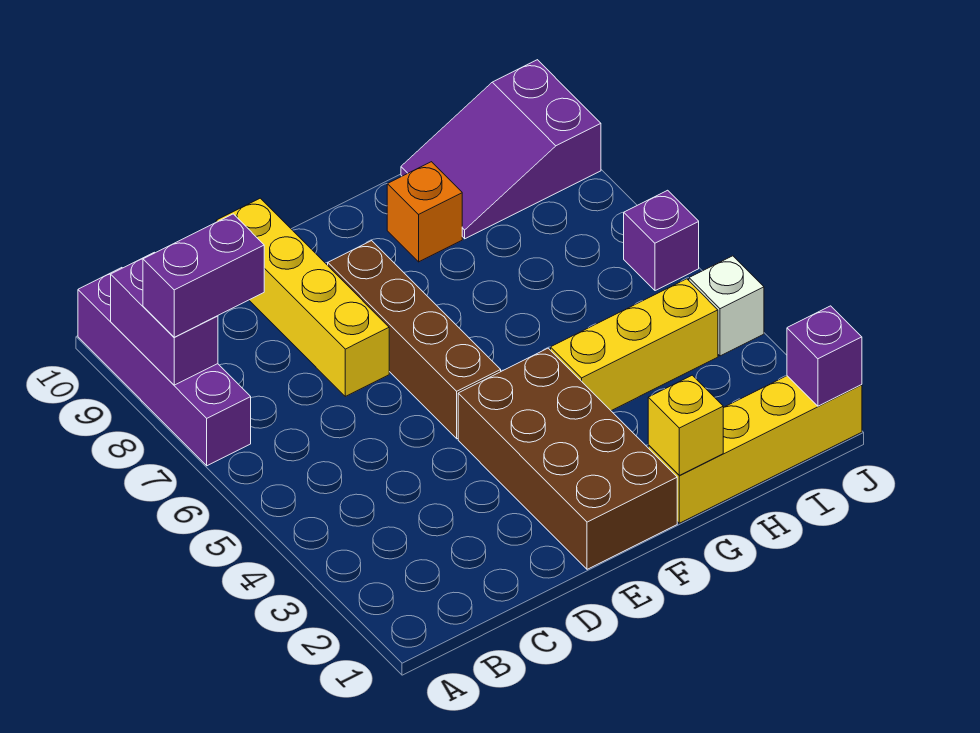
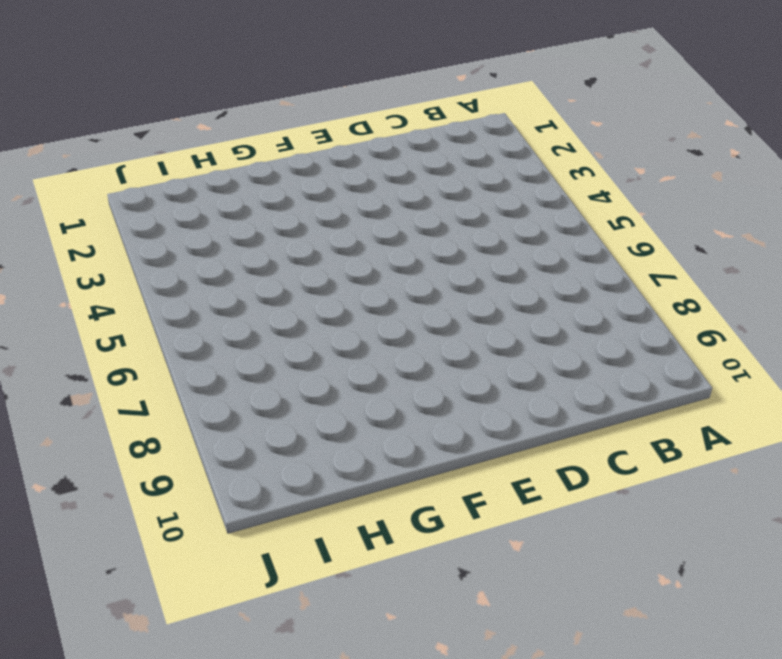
none -> purple brick A7:A10 level 1
none -> yellow brick D7:D10 level 1
none -> brown brick E1:F4 level 1

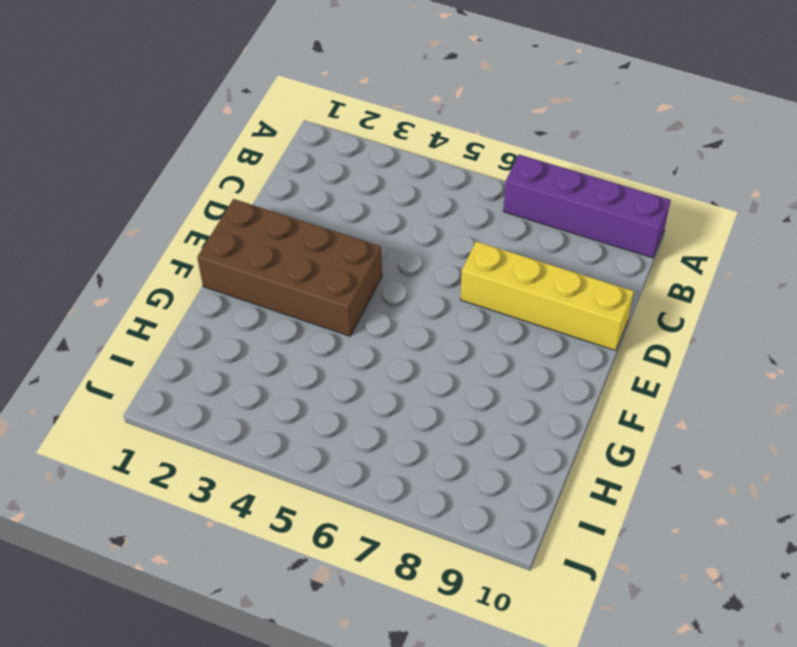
none -> brown brick E5:E8 level 1
none -> yellow brick G1:J1 level 1
none -> yellow brick G4:I4 level 1

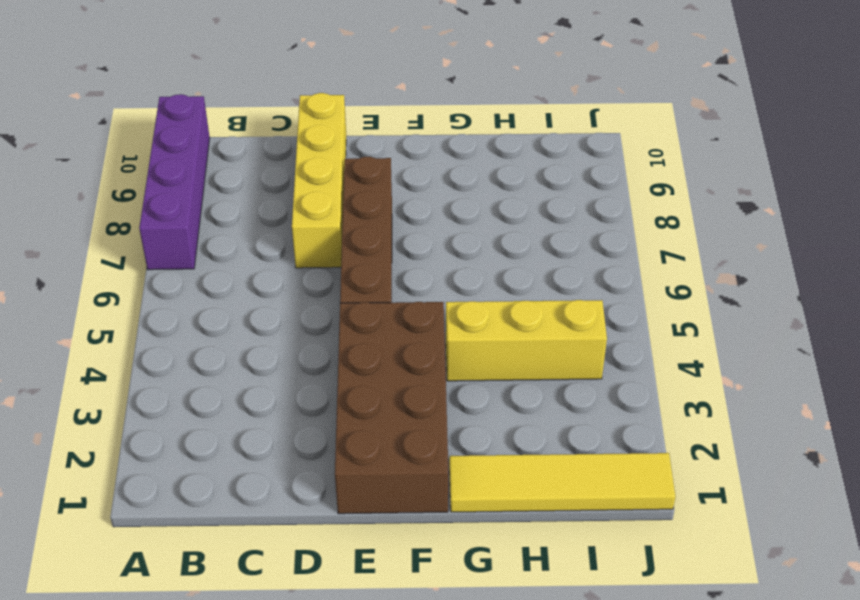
yellow tile G1:J1 level 1 -> yellow brick G1:J1 level 1
none -> orange brick G9 level 1
none -> purple slope H9:J10 level 1 top J
none -> white brick J4 level 1

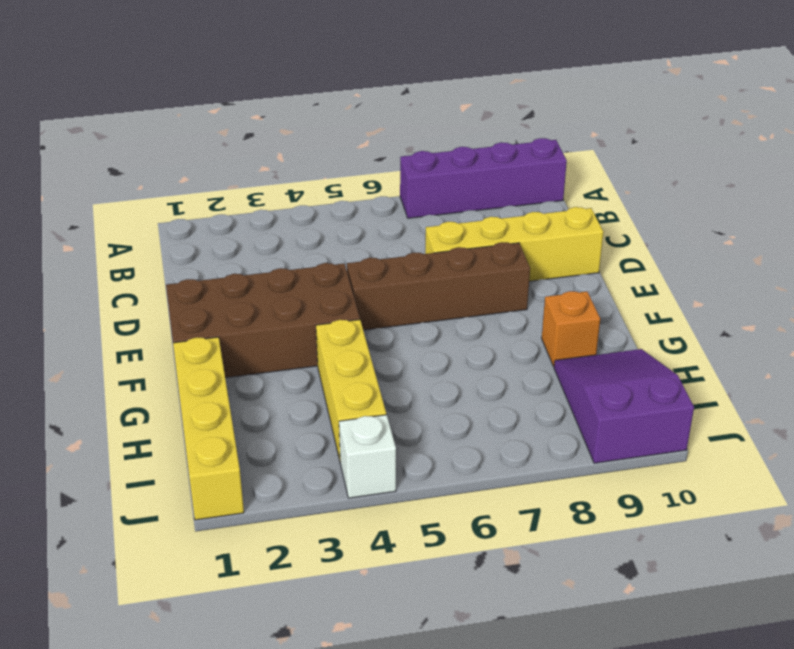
none -> purple brick J6 level 1
none -> purple brick A8:A9 level 2
none -> yellow brick G1 level 2

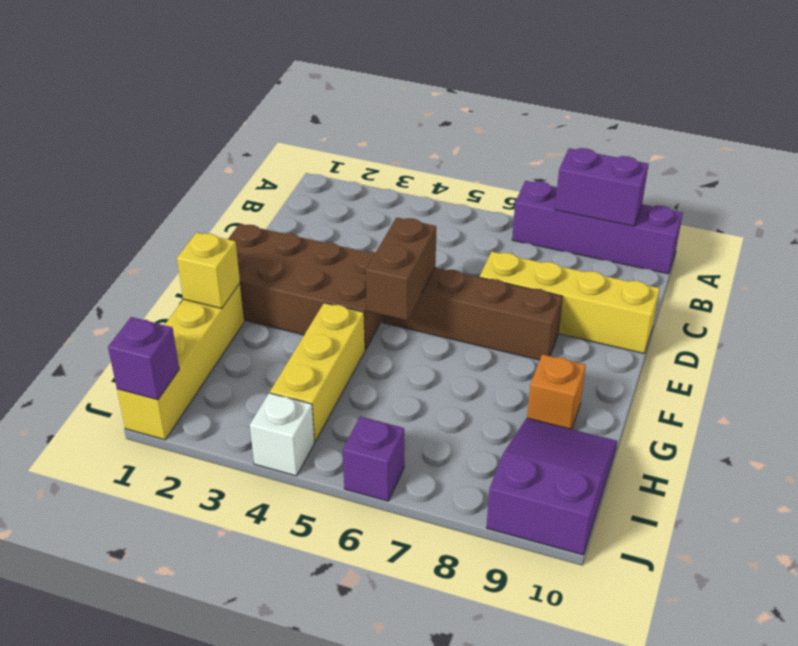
brown brick E5:F5 level 2 -> none
none -> purple brick A8:B8 level 3

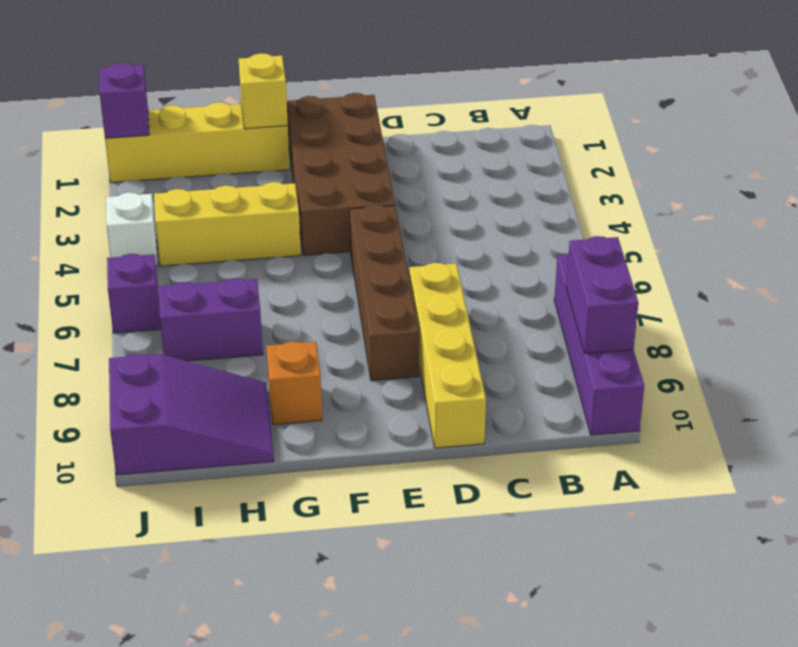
purple brick H7:I7 level 1 -> purple brick A8:B8 level 3

